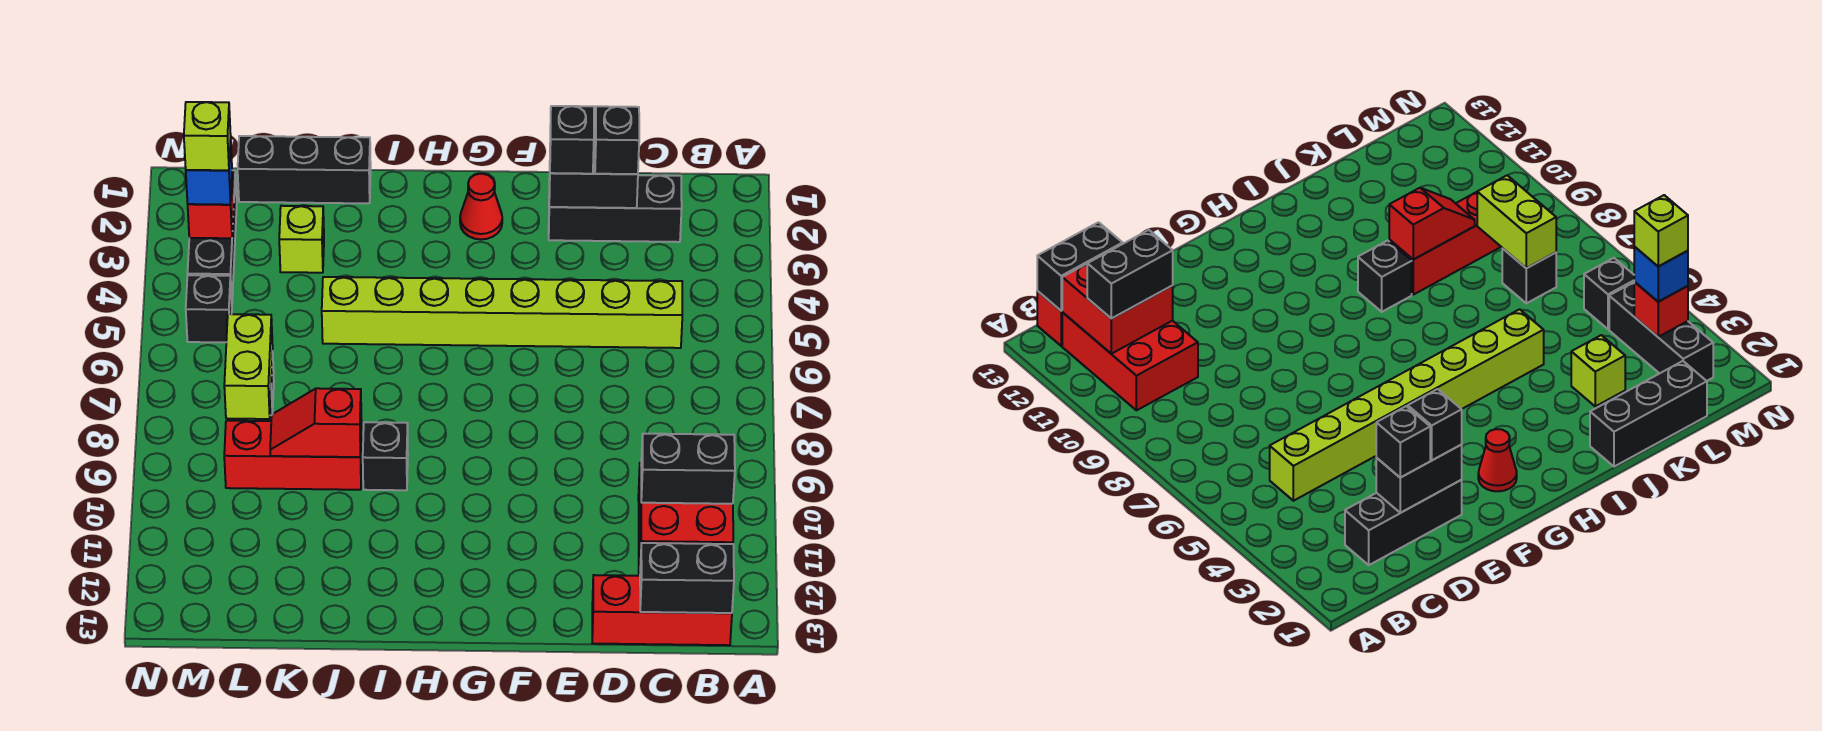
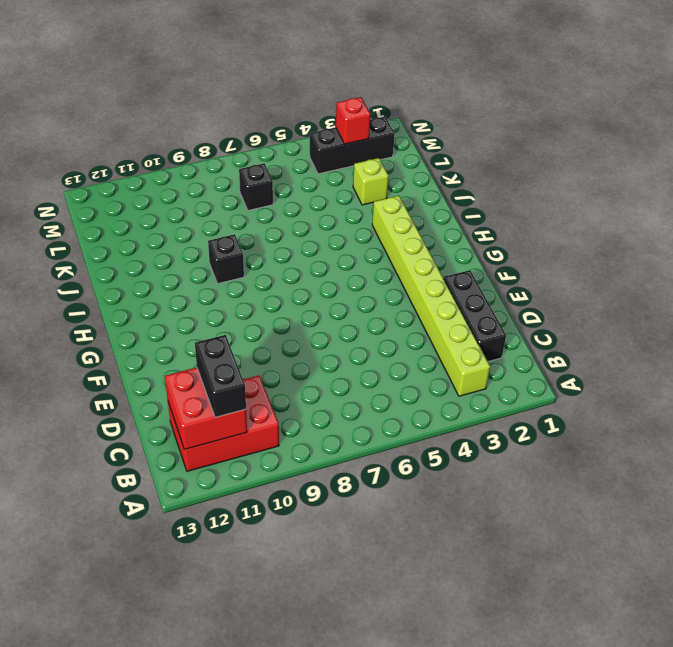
lime brick B3:I3 level 1 -> lime brick C5:J5 level 1
none -> red brick B13:D13 level 1
none -> red cone G2 level 1
none -> black brick J1:L1 level 1

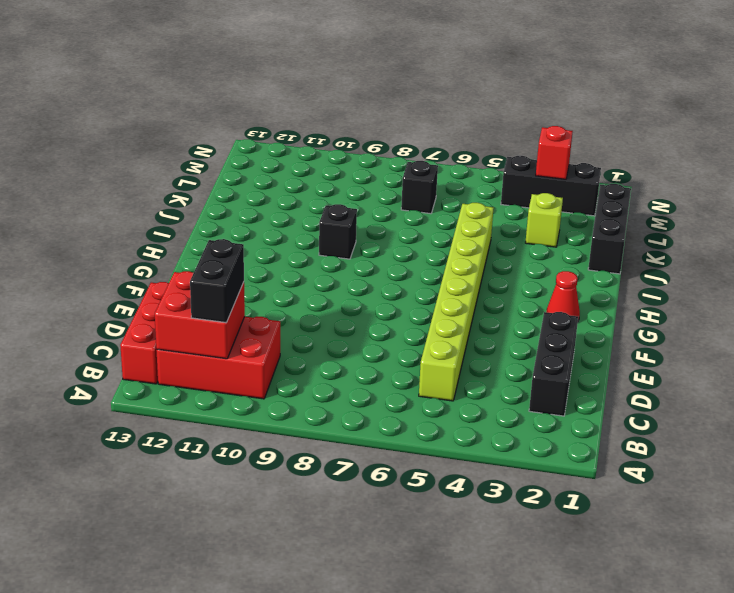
none -> red brick J9:L9 level 1
none -> black brick M5 level 1
none -> black brick B13:C13 level 2

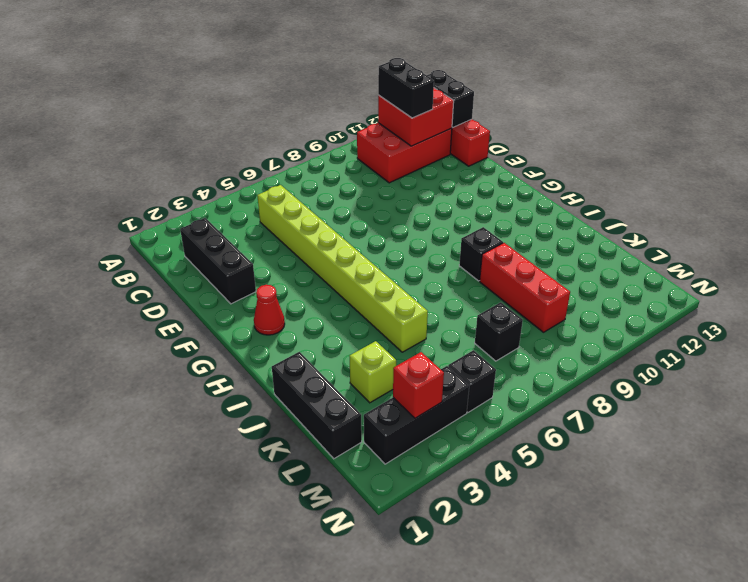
none -> black brick D2:E2 level 2
none -> red slope J9:K9 level 2 top J
none -> lime brick L7:L8 level 2

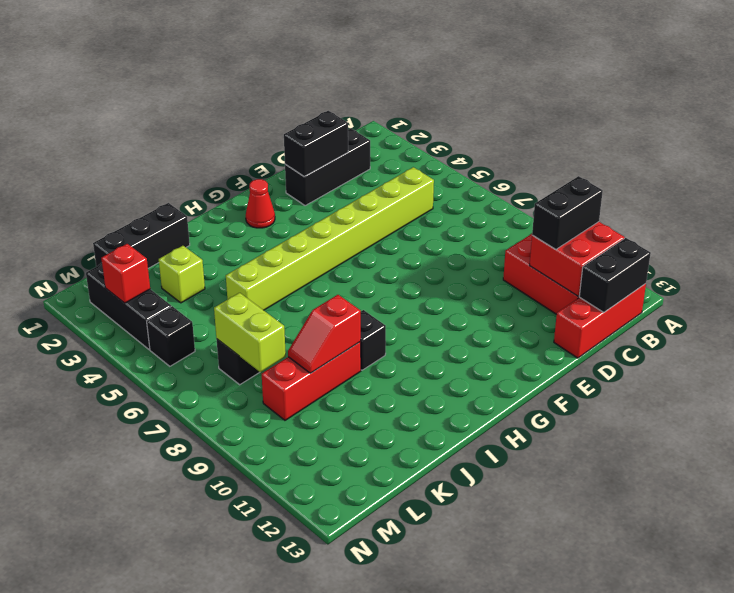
none -> black brick D2 level 3
none -> black brick E2 level 3
none -> blue brick M3 level 3

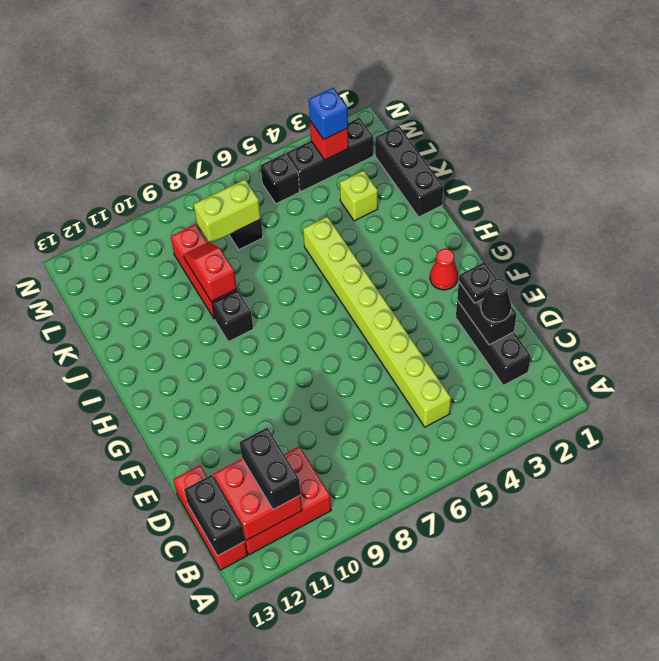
black cone D2 level 3 -> black brick D2 level 3
black plate E2 level 3 -> black brick E2 level 3
none -> lime brick M3 level 4

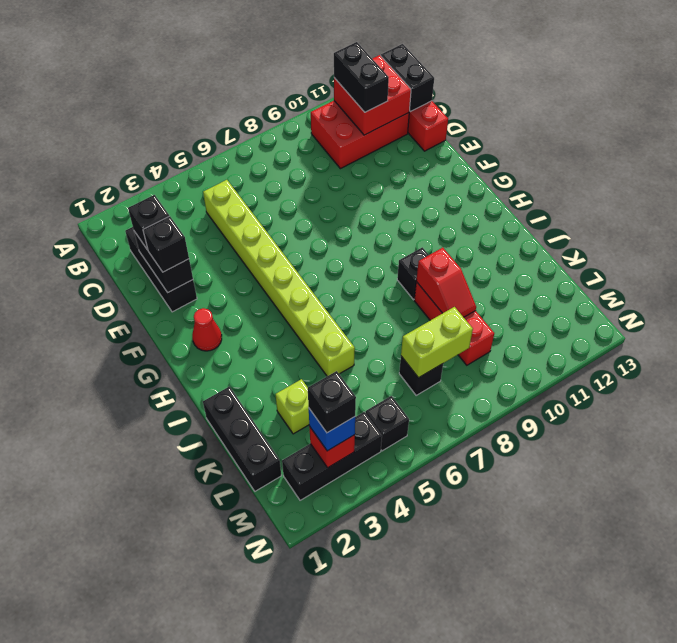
black brick M3 level 4 -> lime brick M3 level 4

